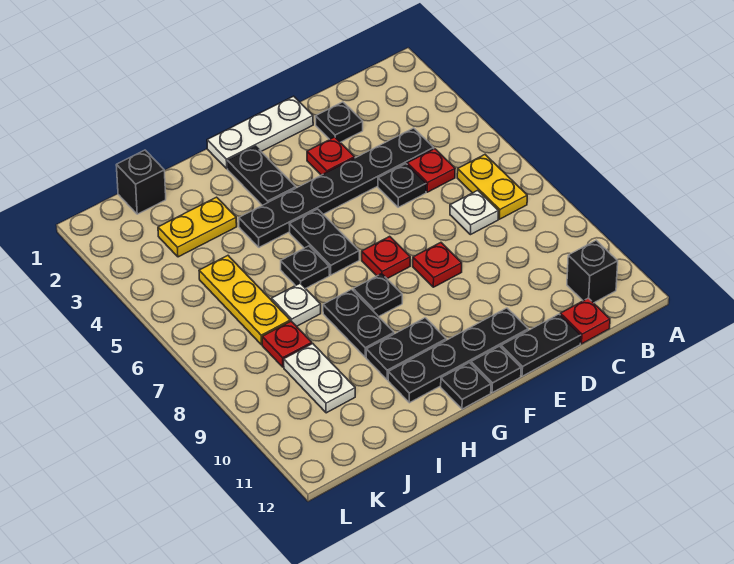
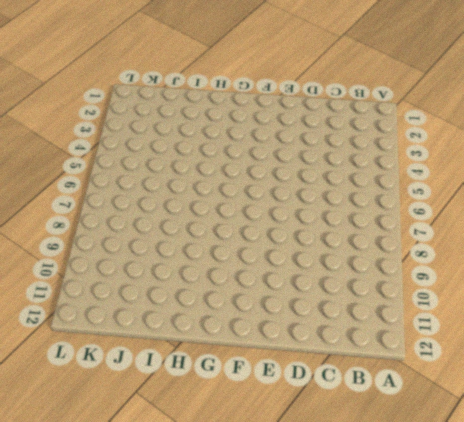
none -> yellow plate B6:B7 level 1
none -> black brick B11 level 1
none -> black plate C4:H4 level 1

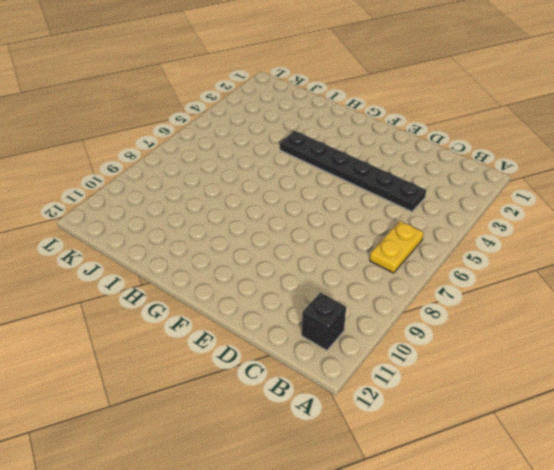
none -> red plate C5 level 1
none -> white plate C7 level 1
none -> red plate C12 level 1

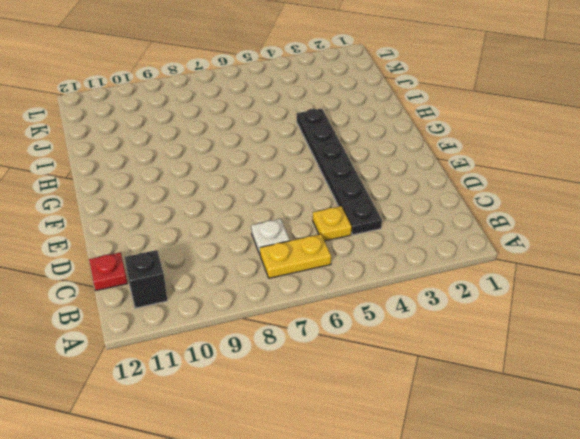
yellow plate C5 level 1 -> red plate C5 level 1
none -> black plate D2 level 1
none -> black plate D5 level 1
none -> black plate D12:E12 level 1

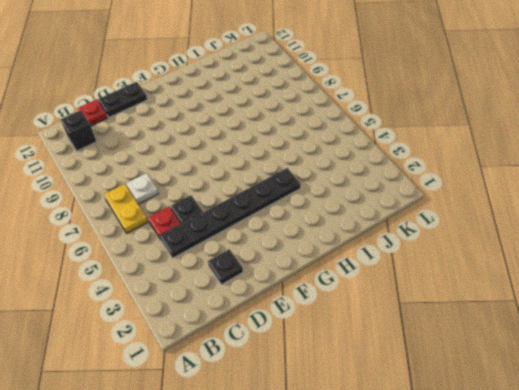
none -> white plate E1:G1 level 1
none -> red plate E3 level 1
none -> red plate E8 level 1

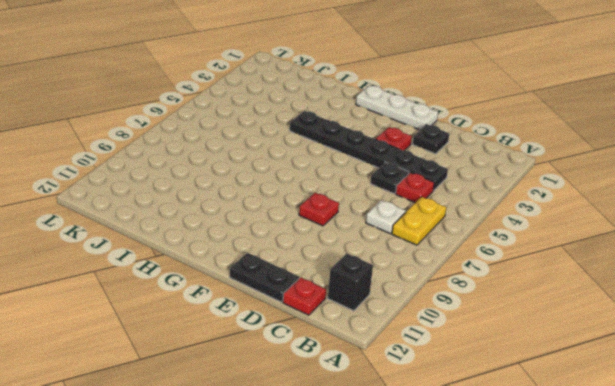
none -> black plate E11:H11 level 1
none -> red plate F7 level 1
none -> black plate F12 level 1

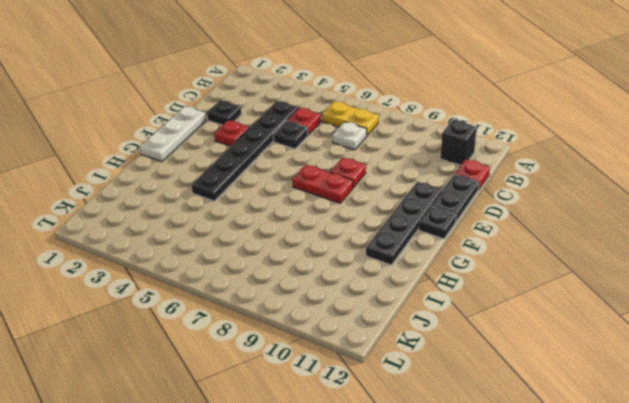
red plate F7:F8 level 1 -> red plate F7 level 1
none -> black plate G2:G3 level 1
none -> black plate G5:G6 level 1
none -> black plate G8 level 1

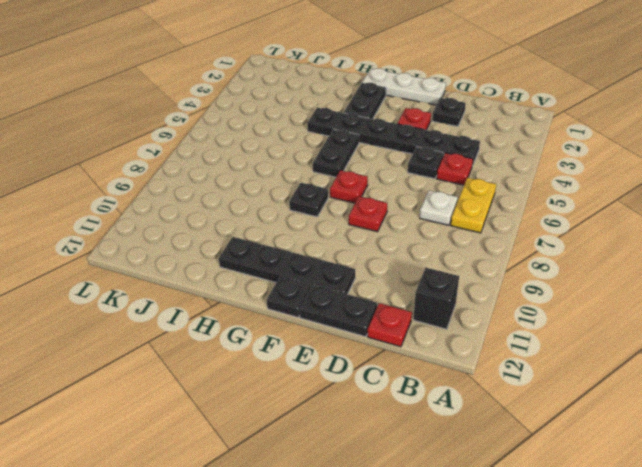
none -> black plate G10:H10 level 1
none -> black plate G12 level 1
none -> black plate H6 level 1

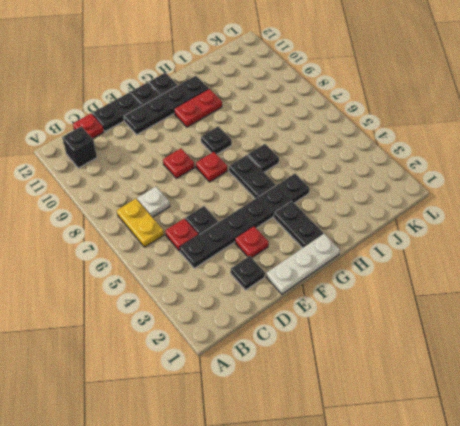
red plate G10:H10 level 1 -> black plate G10:H10 level 1
none -> black plate H8:H9 level 1
none -> yellow plate I3:J3 level 1
none -> white plate I7 level 1

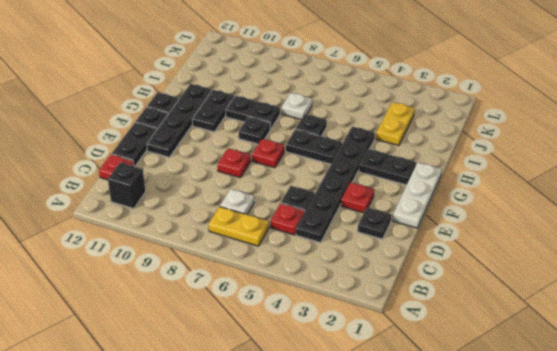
none -> black brick J1 level 1
none -> yellow plate J5:J7 level 1
none -> red plate J8 level 1

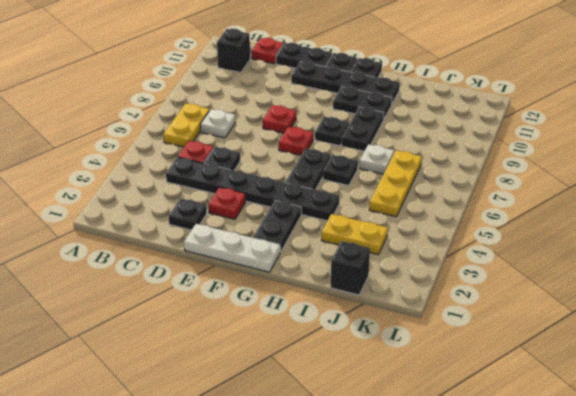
none -> red plate J8 level 1
none -> white plate J9:J10 level 1

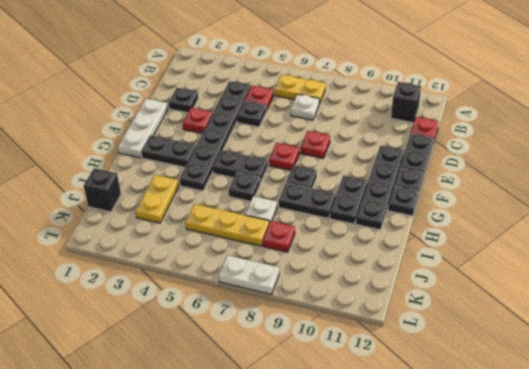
white plate L7:L8 level 1 -> white plate J9:J10 level 1

